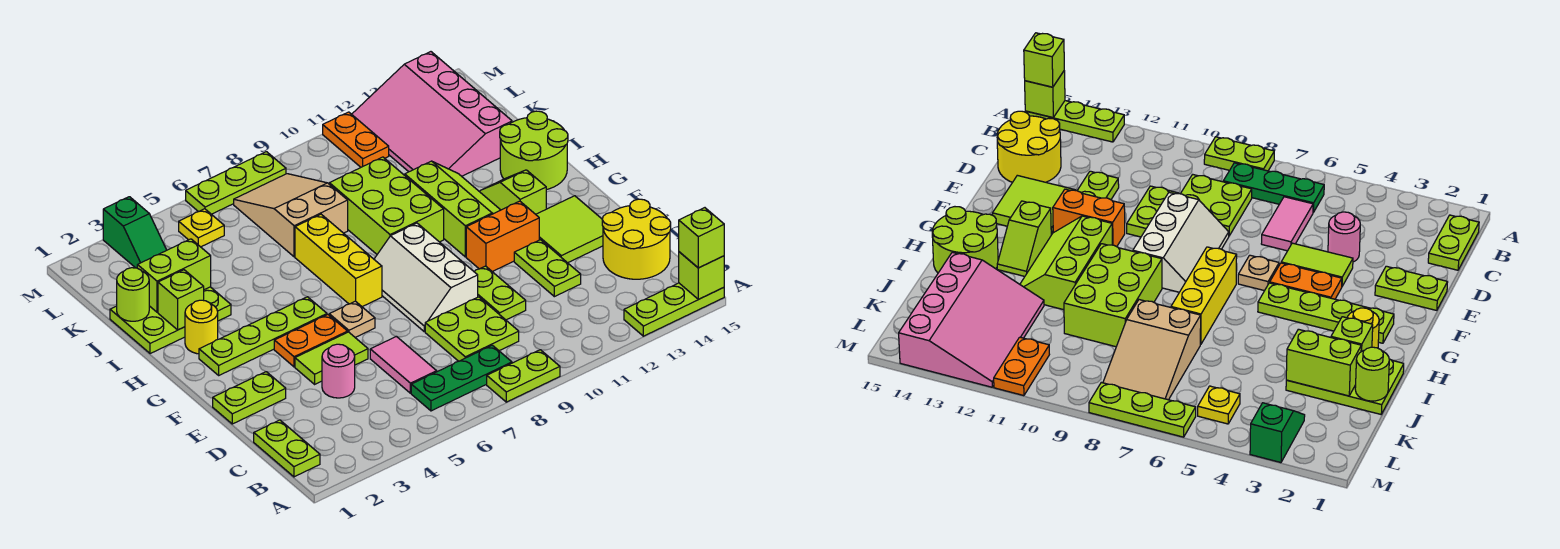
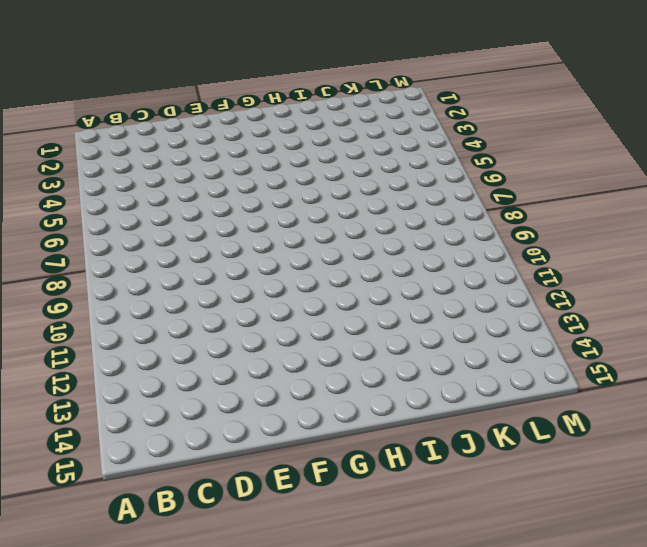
none -> lime plate A8:A9 level 1
none -> lime plate A13:A15 level 1
none -> lime plate B1:C1 level 1
none -> green plate B6:B8 level 1

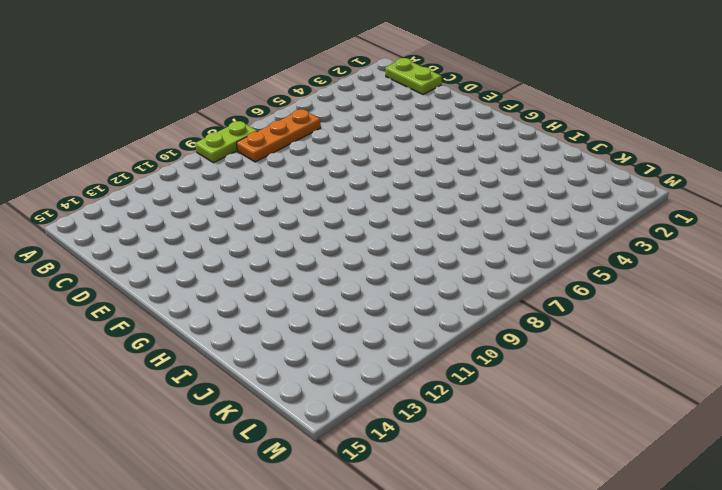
orange plate B6:B8 level 1 -> green plate B6:B8 level 1
none -> lime plate A13:A15 level 1
none -> pink tile C6:D6 level 1
none -> lime plate C8:D9 level 1
none -> yellow round brick C14:D15 level 1

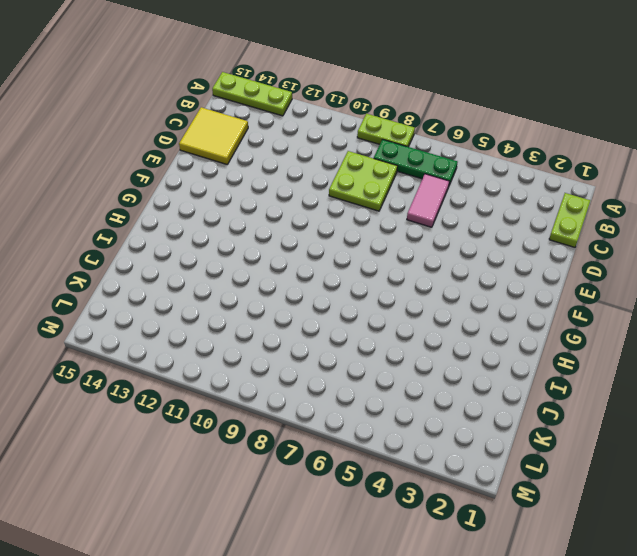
yellow tile C14:D15 level 1 -> yellow round brick C14:D15 level 1
none -> pink round brick D4 level 1
none -> lime plate D10:E10 level 1
none -> lime plate D12:E12 level 1
none -> lime plate E1:E2 level 1

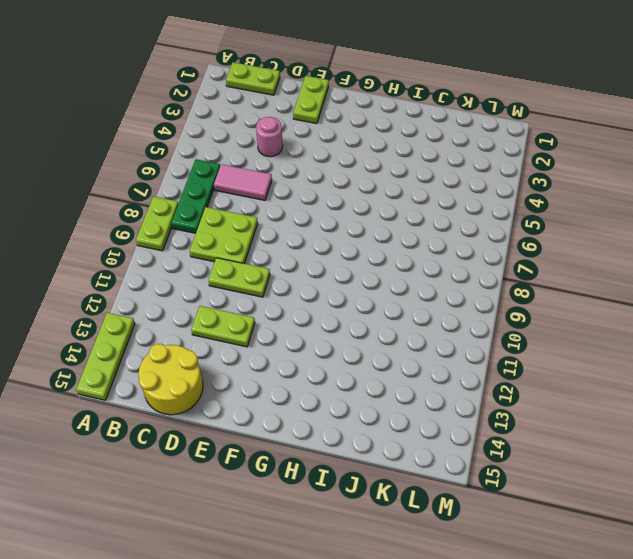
none -> lime tile E4:E5 level 1
none -> white slope E8:G9 level 1 top 9
none -> lime tile E13:F14 level 1
none -> orange plate F4:F5 level 1

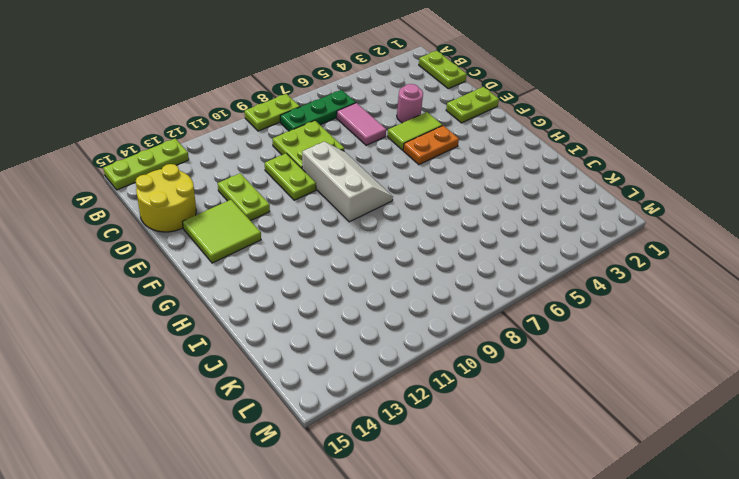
none -> tan plate F6 level 1
none -> orange brick F11:F12 level 1
none -> lime plate G2:G5 level 1
none -> yellow brick G7:I7 level 1

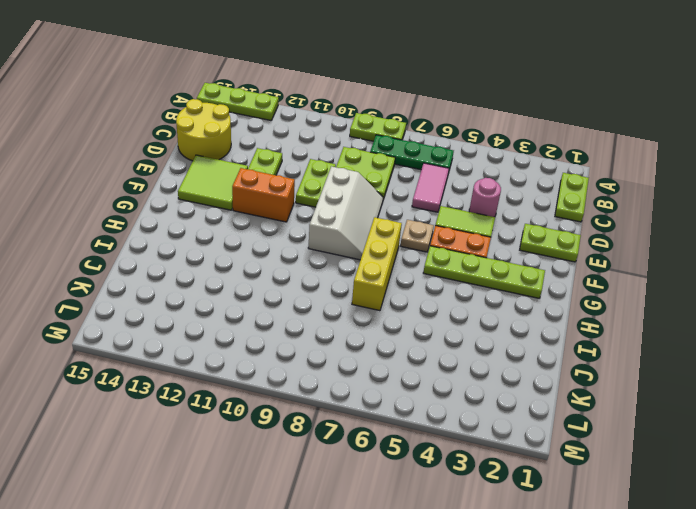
none -> lime slope G11:I12 level 1 top 11
none -> lime slope G13:H13 level 1 top G
none -> yellow round brick H2 level 1
none -> lime brick H9:J10 level 1

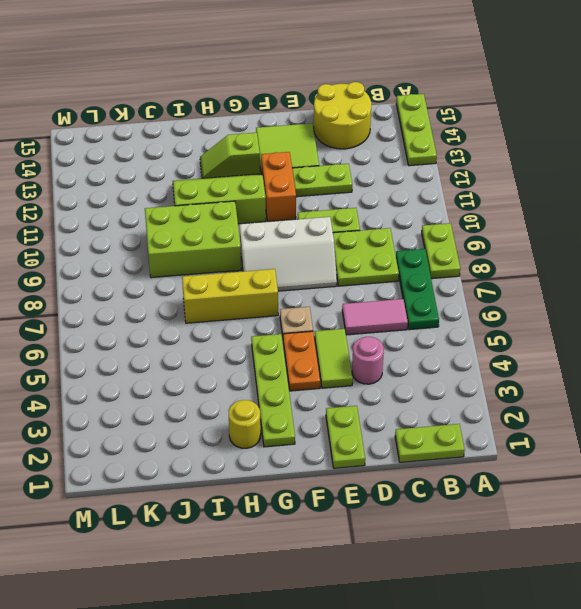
none -> lime round brick H14:I15 level 1
none -> lime plate I1:J3 level 1
none -> tan slope J7:L8 level 1 top J
none -> pink slope J12:M14 level 1 top 14

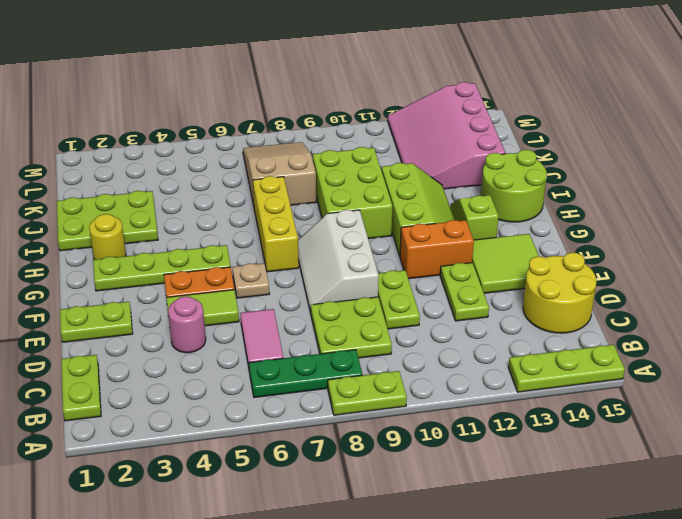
none -> green slope L3:M3 level 1 top M
none -> yellow plate L5 level 1
none -> orange plate L11:M11 level 1
none -> lime plate M6:M8 level 1

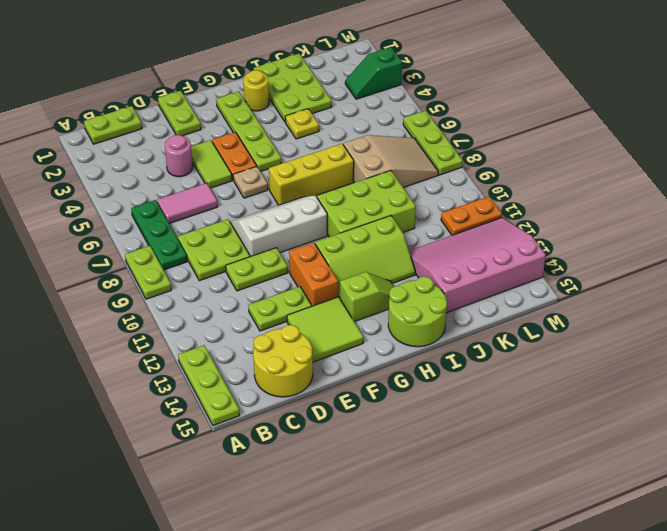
yellow plate I4 level 1 -> yellow plate L5 level 1
none -> lime brick A15 level 2
none -> lime brick I2 level 2
none -> lime round brick J1 level 2
none -> lime brick J2:J3 level 2

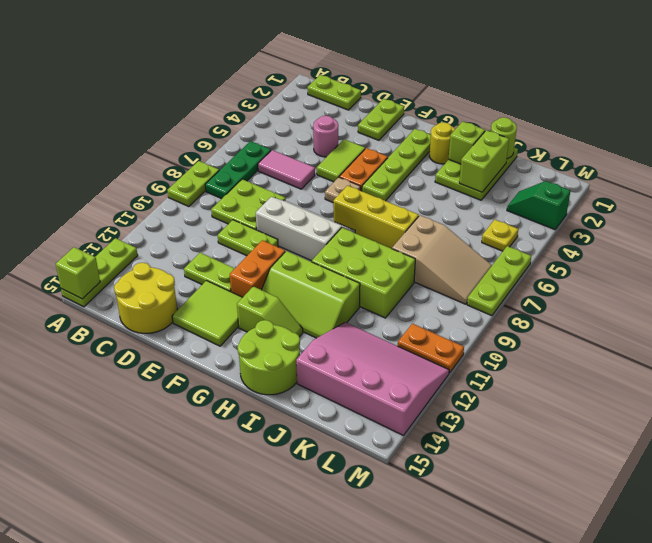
none -> lime brick A15 level 3

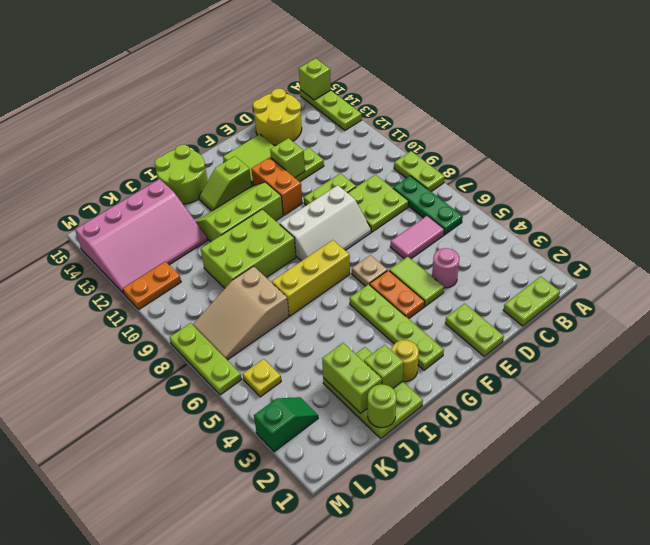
lime brick E12 level 2 -> lime brick A15 level 3

